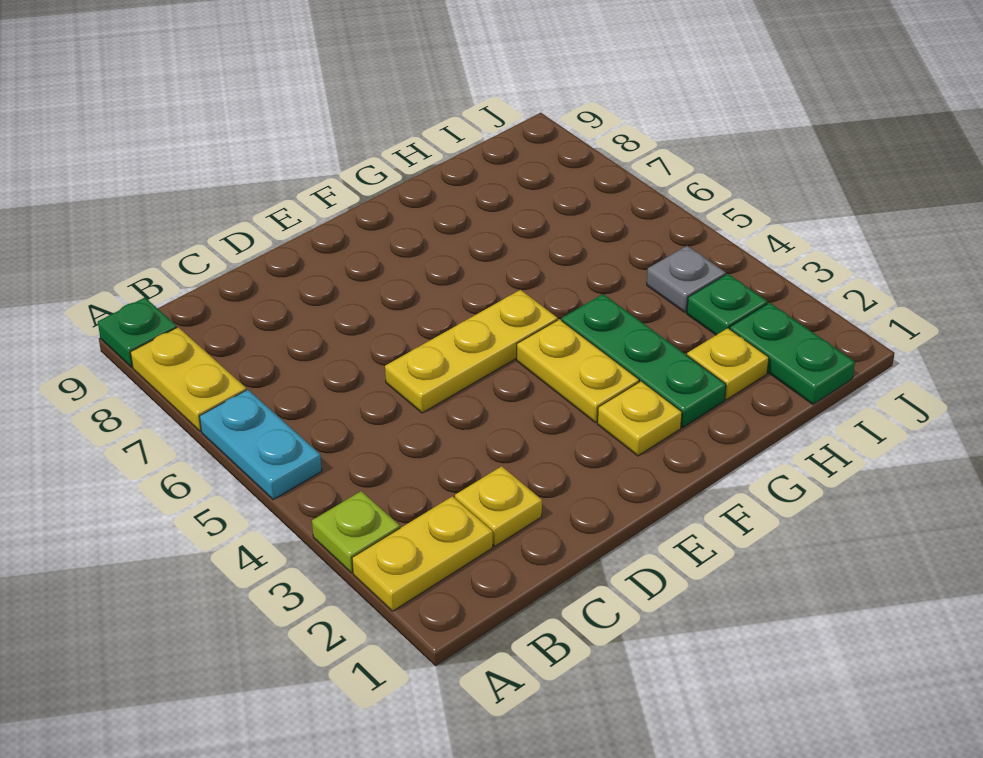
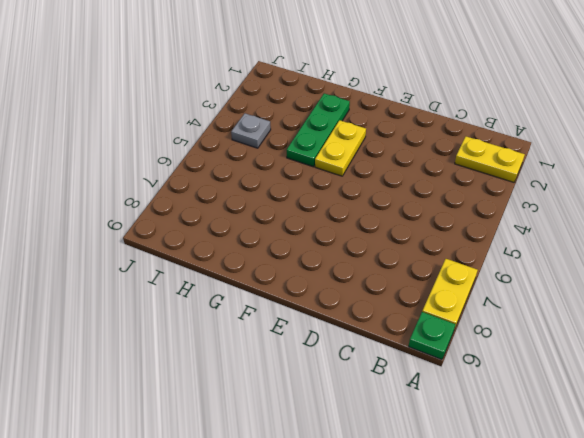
none -> lime plate A3 level 1
none -> cyan plate A5:A6 level 1
none -> yellow plate C2 level 1

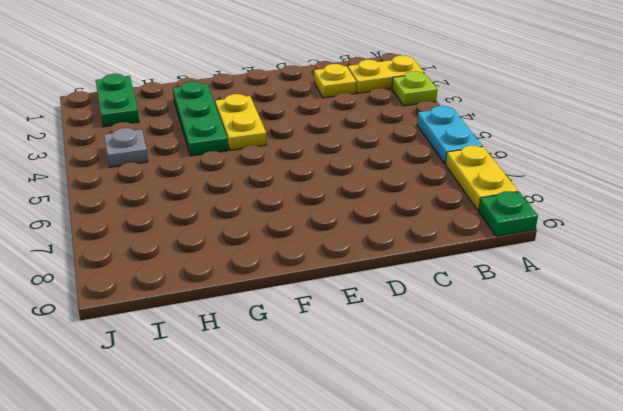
none -> yellow plate D5:F5 level 1
none -> yellow plate F2 level 1
none -> yellow plate H2 level 1

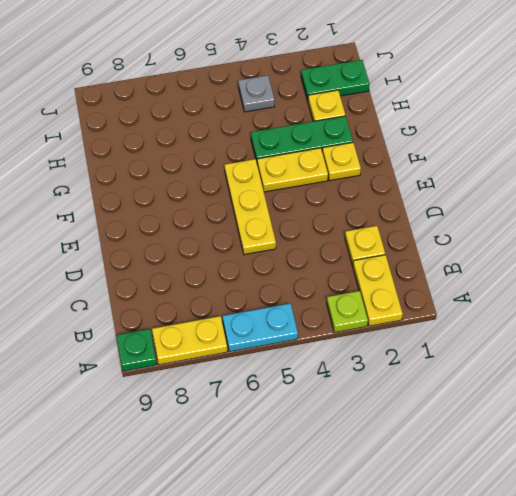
none -> green plate I3 level 1

